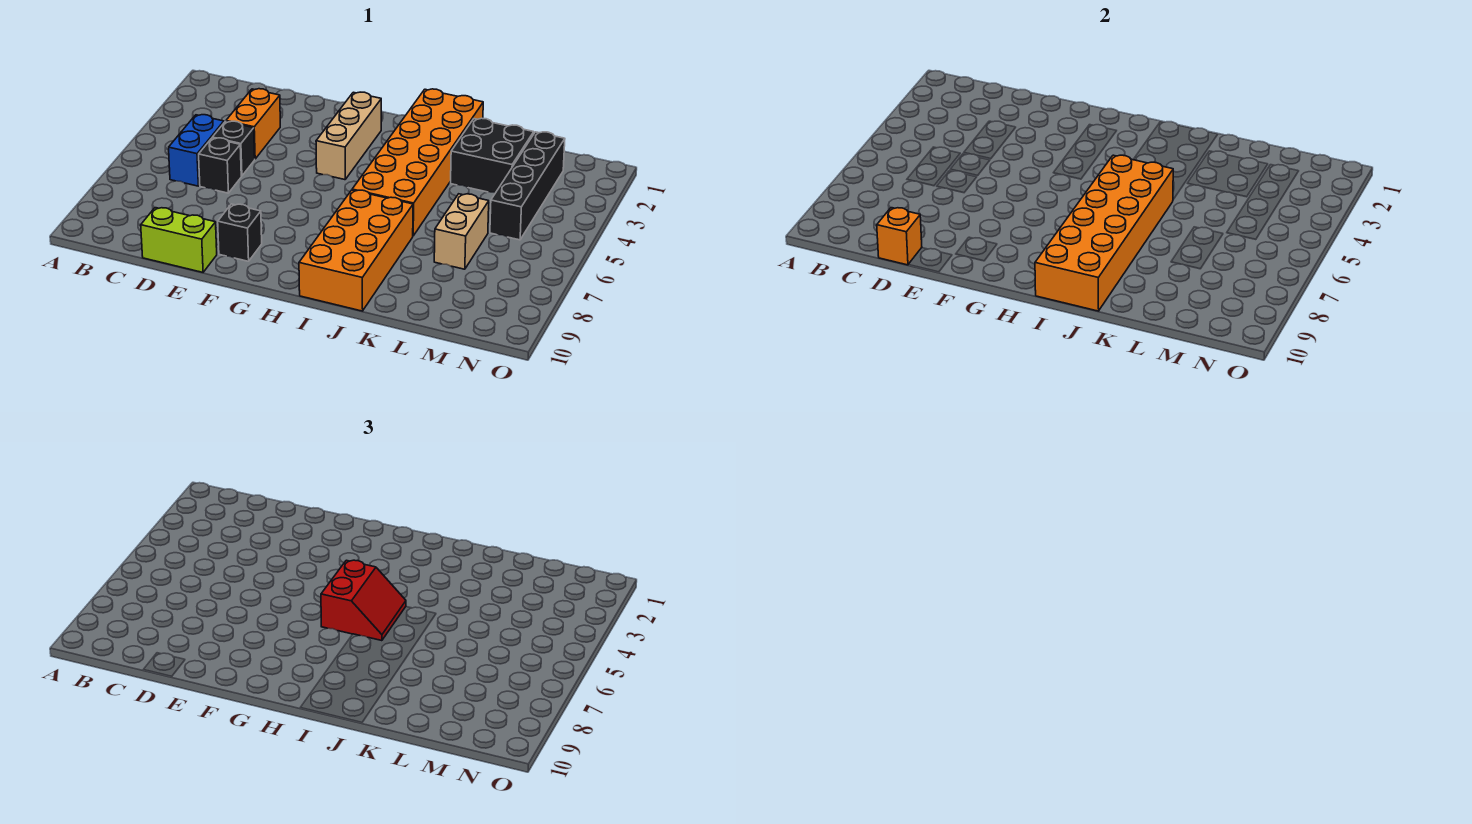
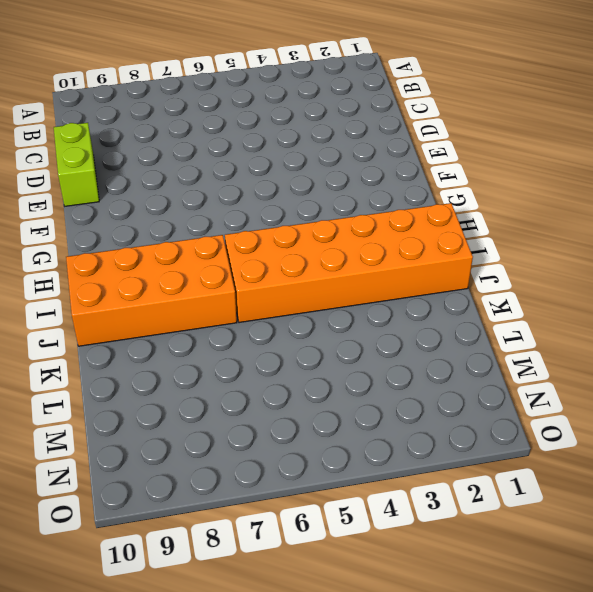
none -> blue brick C5:C6 level 1
none -> orange brick D3:D4 level 1
none -> black brick D5 level 1

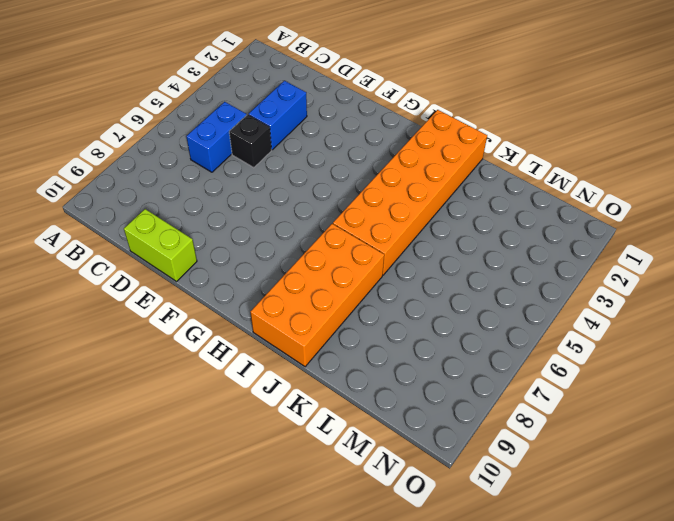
blue brick D3:D4 level 1 -> orange brick D3:D4 level 1
none -> black brick D6 level 1
none -> black brick F9 level 1
none -> tan brick G2:G4 level 1

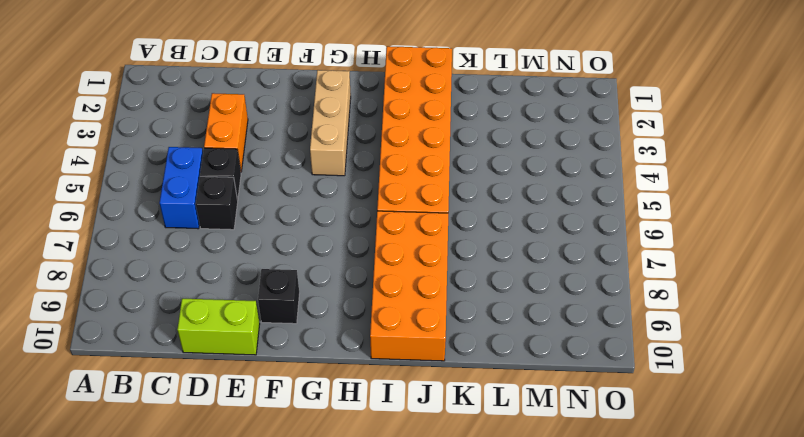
none -> black brick K2:L3 level 1
none -> tan brick L6:L7 level 1
none -> black brick M2:M5 level 1

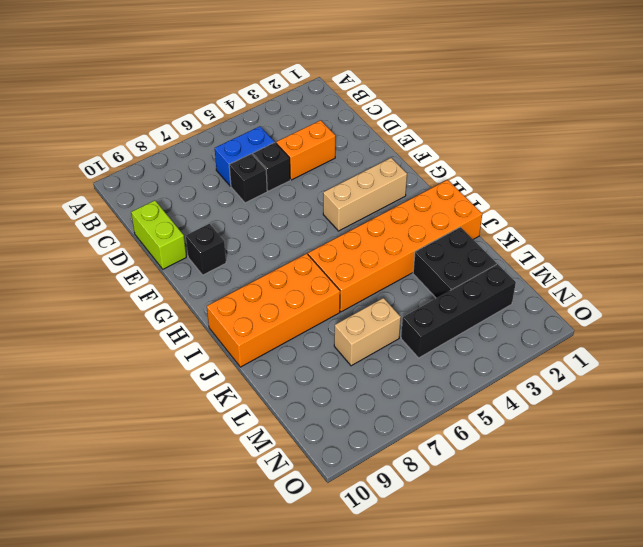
none -> orange brick D10 level 2
none -> orange brick I5:J10 level 2
none -> red slope H5:I6 level 3 top H

